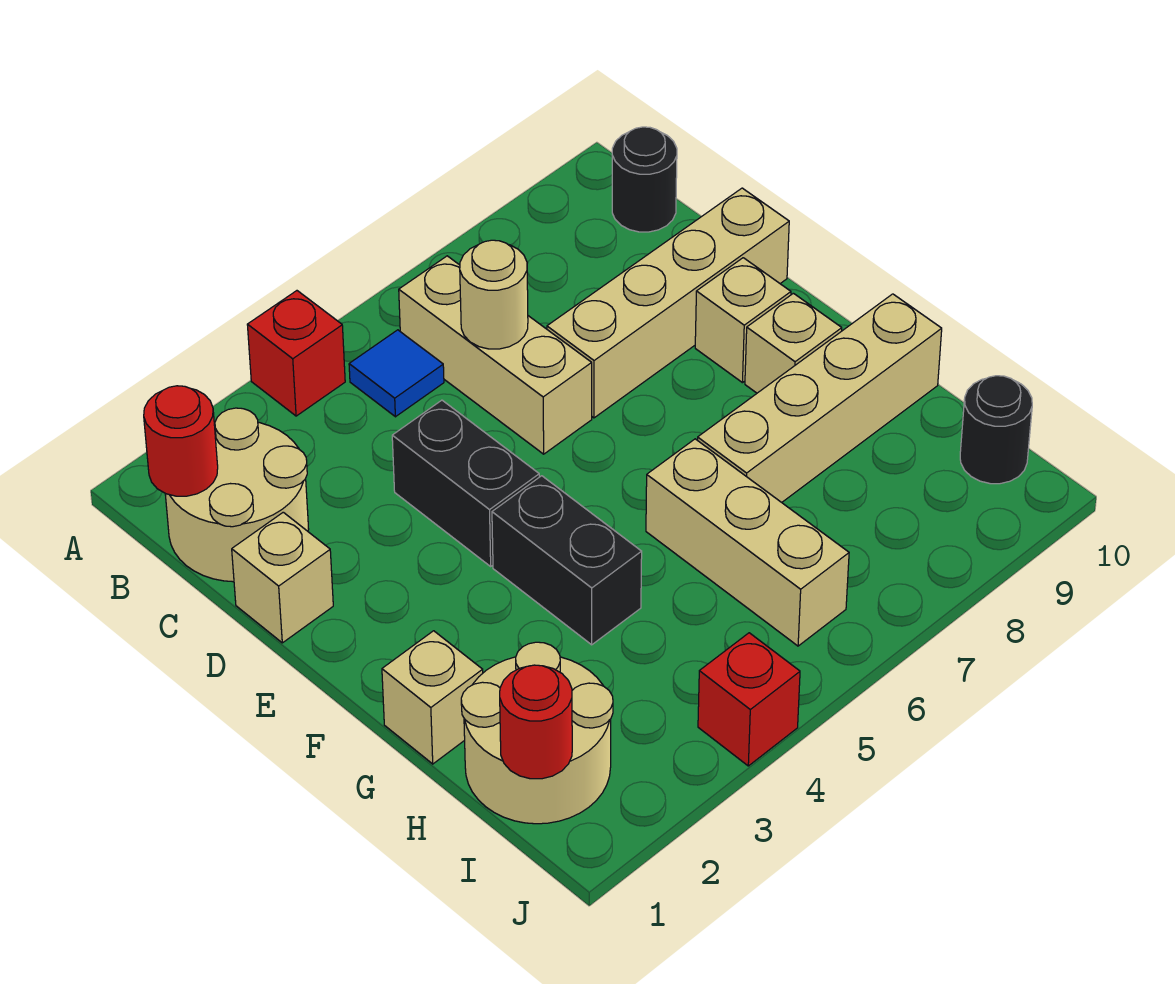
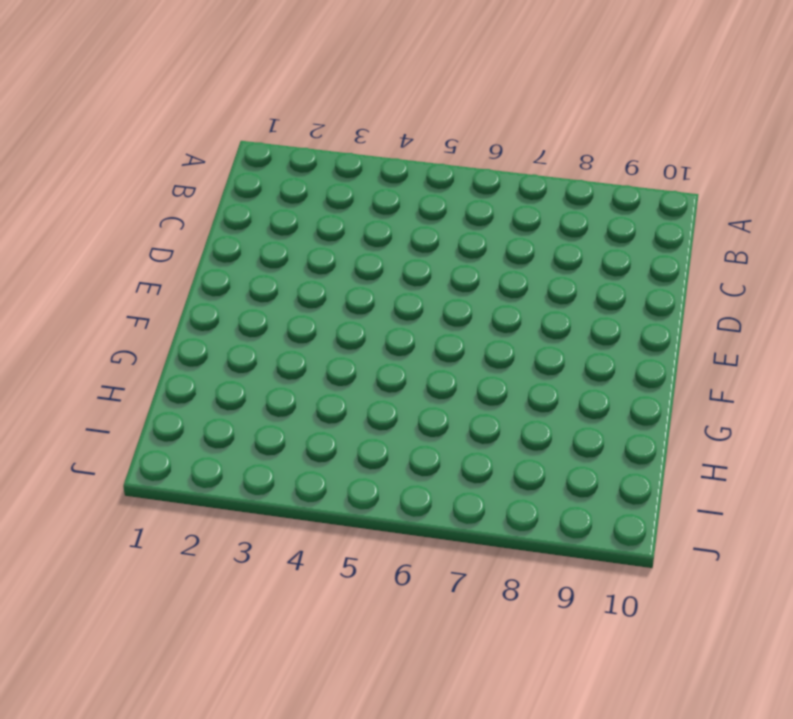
none -> red brick A4 level 1
none -> tan round brick B1:C2 level 1
none -> blue tile B5 level 1

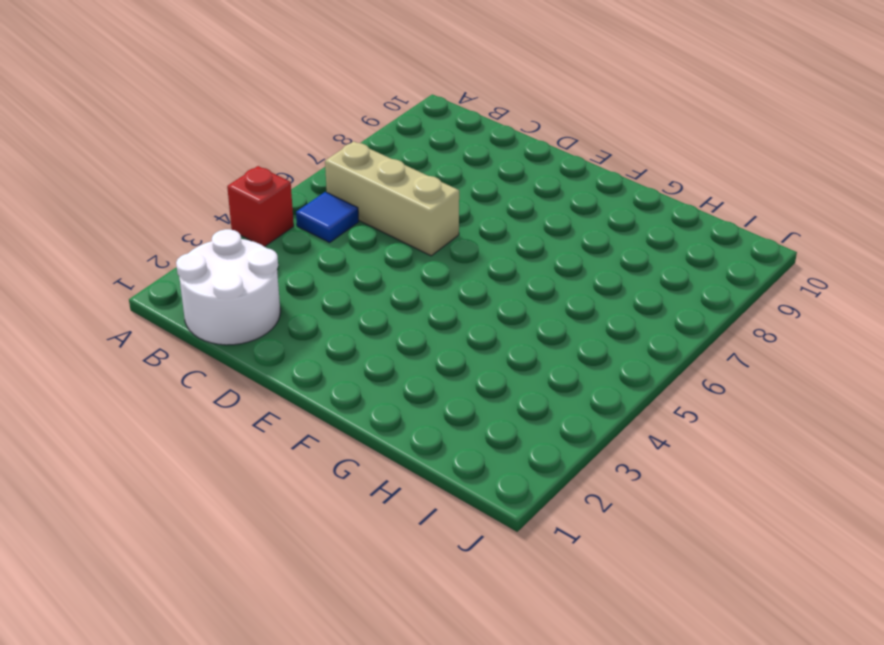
white round brick B1:C2 level 1 -> tan round brick B1:C2 level 1
none -> black round brick B10 level 1
none -> tan brick D1 level 1
none -> black brick D4:E4 level 1

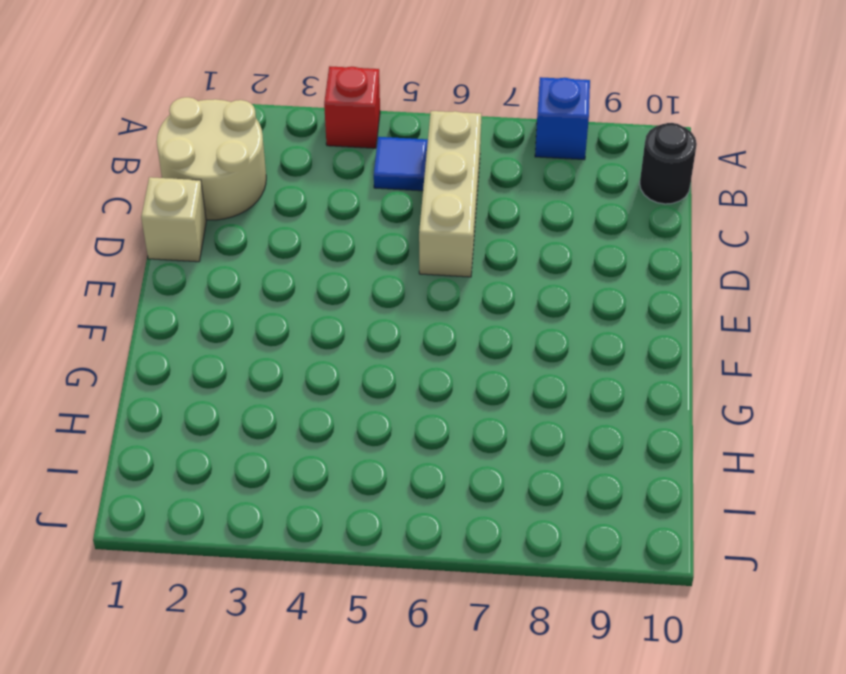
blue brick A8 level 1 -> none
none -> black brick D4:E4 level 1
none -> tan brick D7:D10 level 1
none -> tan brick E9 level 1

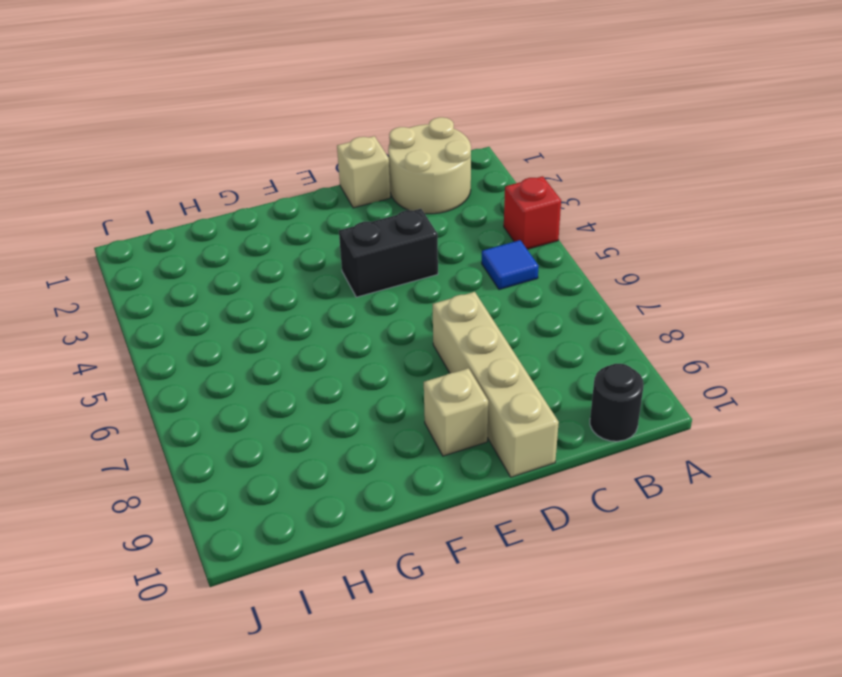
none -> tan brick B6:D6 level 1
none -> black brick F4:G4 level 1
none -> tan brick F9 level 1

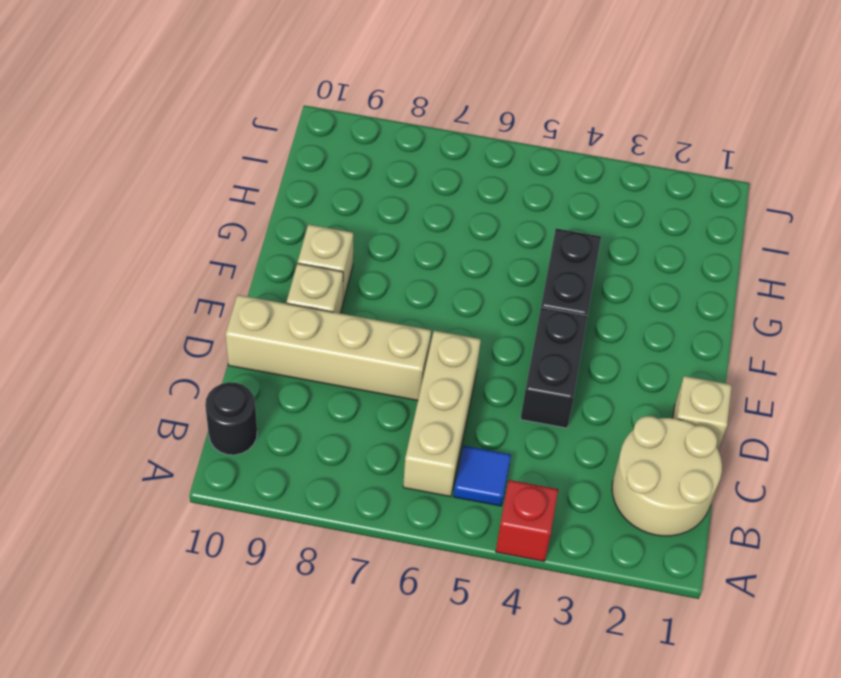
none -> tan brick G1 level 1
none -> tan brick G6:I6 level 1
none -> tan brick G7:G10 level 1

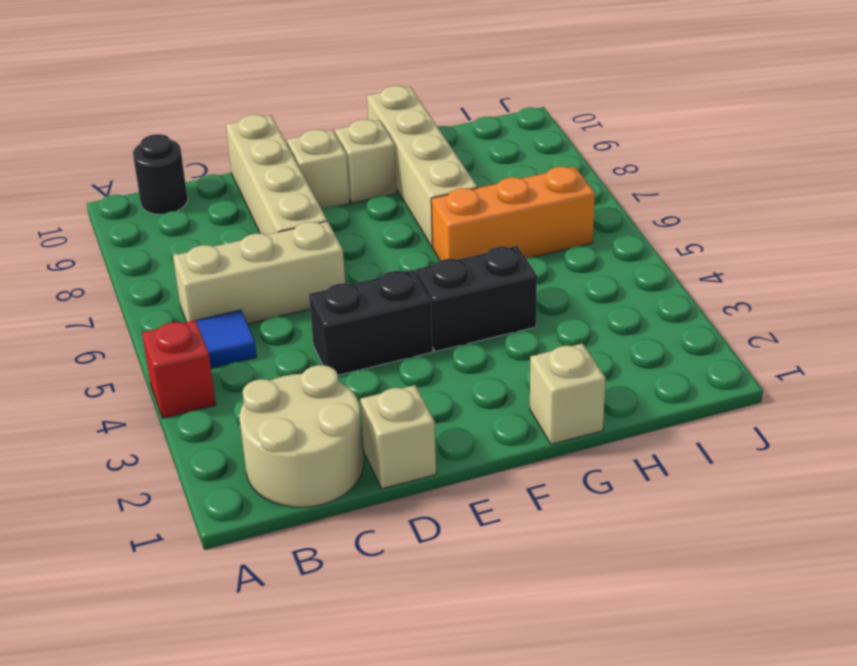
orange brick G6:I6 level 1 -> tan brick G6:I6 level 1
none -> tan round brick H1:I2 level 1
none -> black round brick I10 level 1
none -> red brick J4 level 1

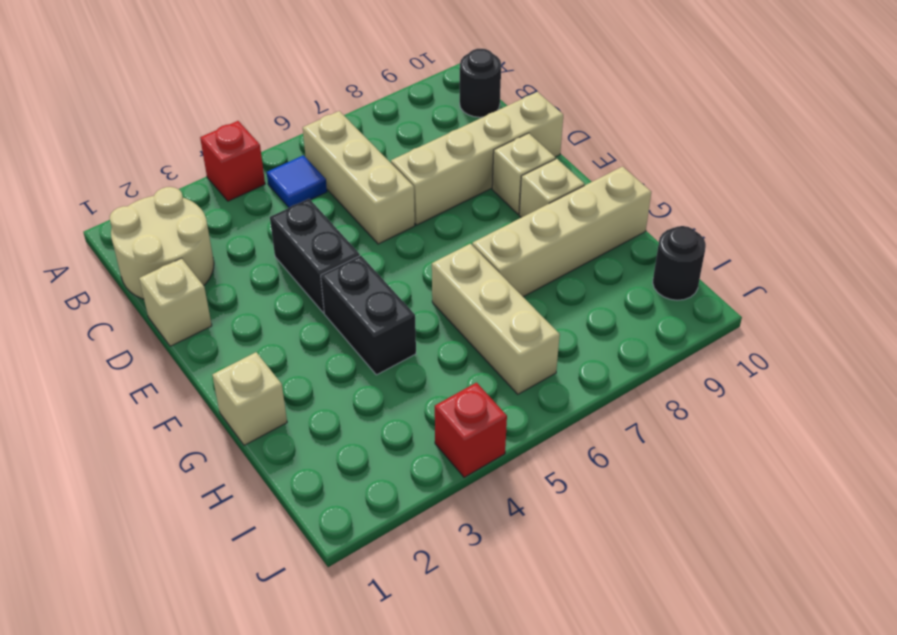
none -> tan round brick H1:I2 level 1
none -> red round brick B1 level 2
none -> tan round brick C6 level 2

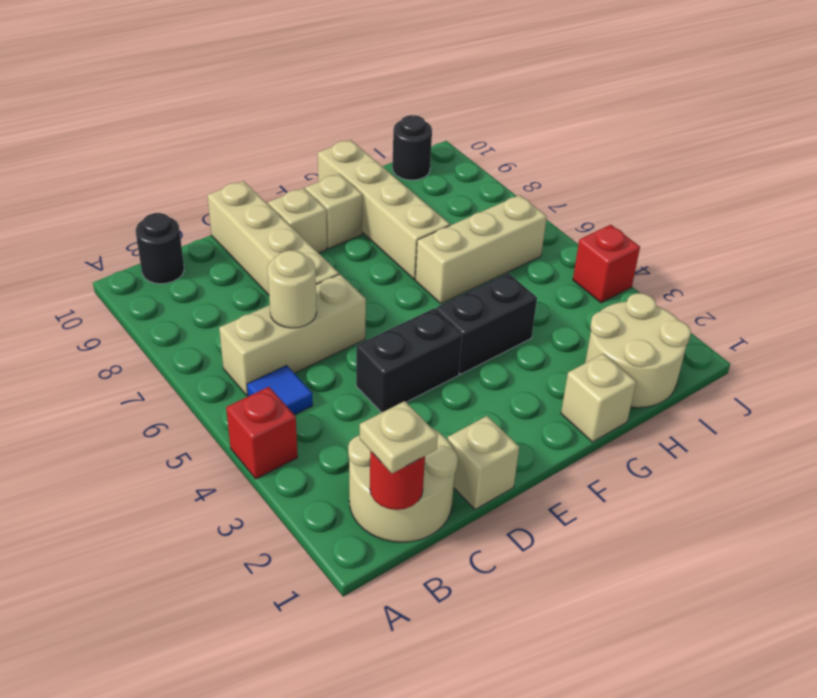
tan plate B1 level 3 -> none
none -> red round brick I1 level 2

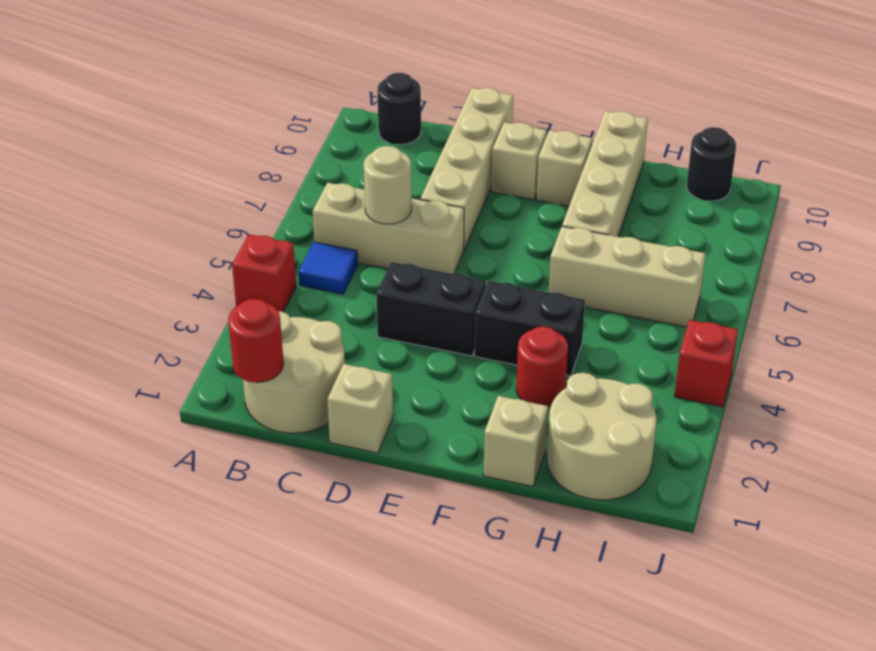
red round brick G3 level 1 -> red round brick I1 level 2

